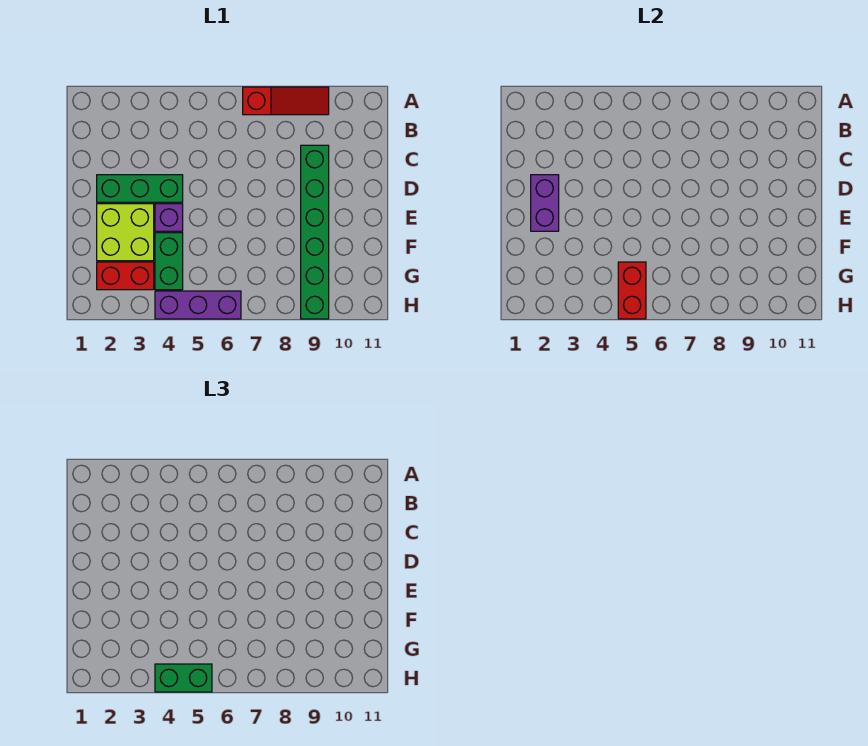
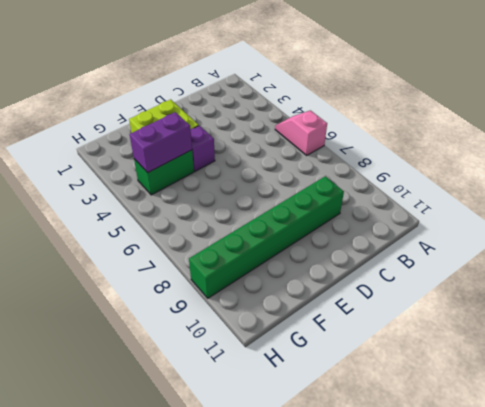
pink slope A5:A6 level 1 top 6 -> none
purple brick F4:G4 level 2 -> purple brick D2:E2 level 2
none -> red slope A7:A9 level 1 top 7
none -> green brick D2:D4 level 1

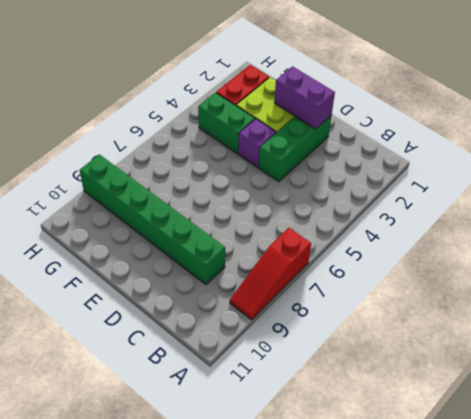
none -> purple brick H4:H6 level 1
none -> red brick G5:H5 level 2

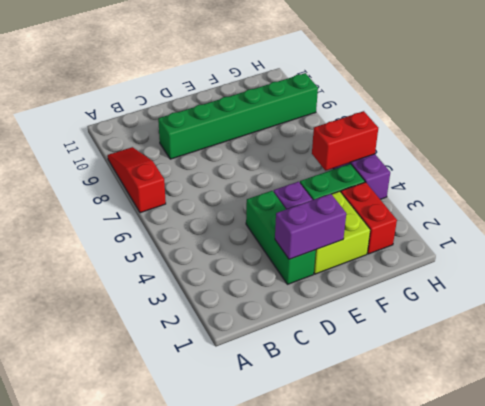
none -> green brick H4:H5 level 3

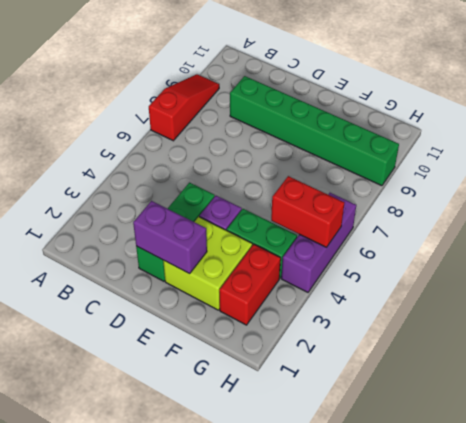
none -> green brick H4:H5 level 3

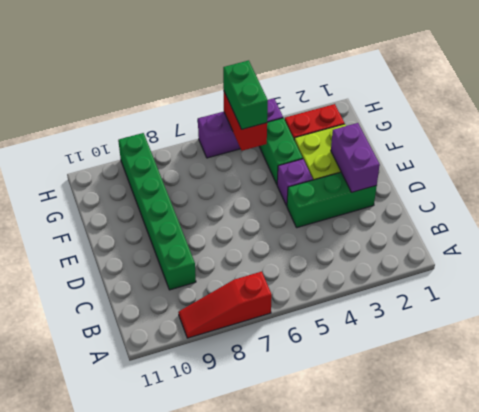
green brick G5:H5 level 3 -> green brick H4:H5 level 3

